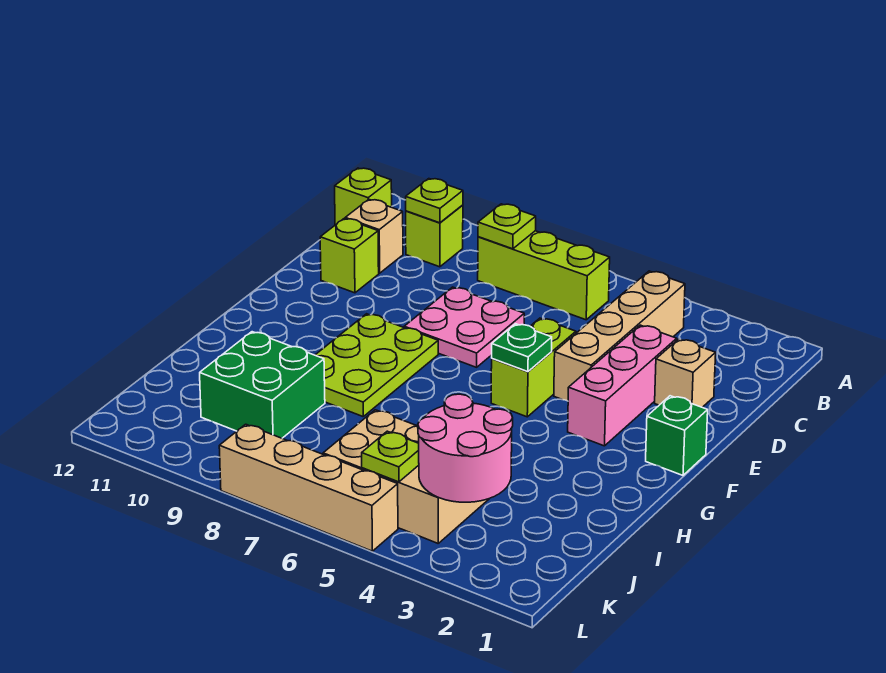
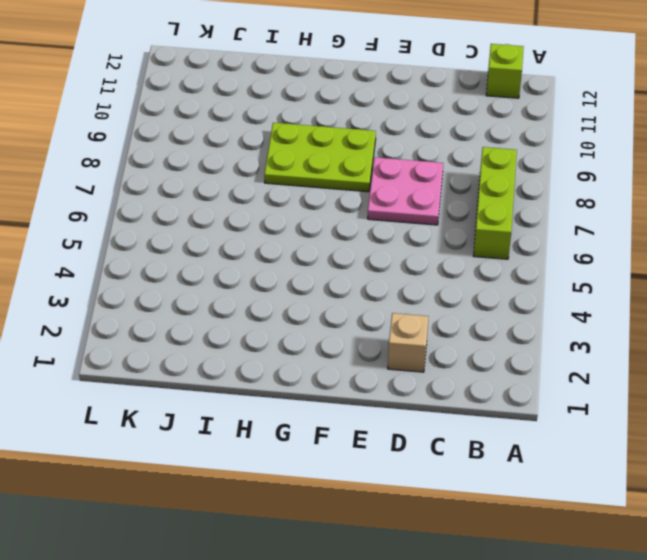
none -> tan brick B4:E4 level 1
none -> lime brick B10 level 1
none -> tan brick C11 level 1

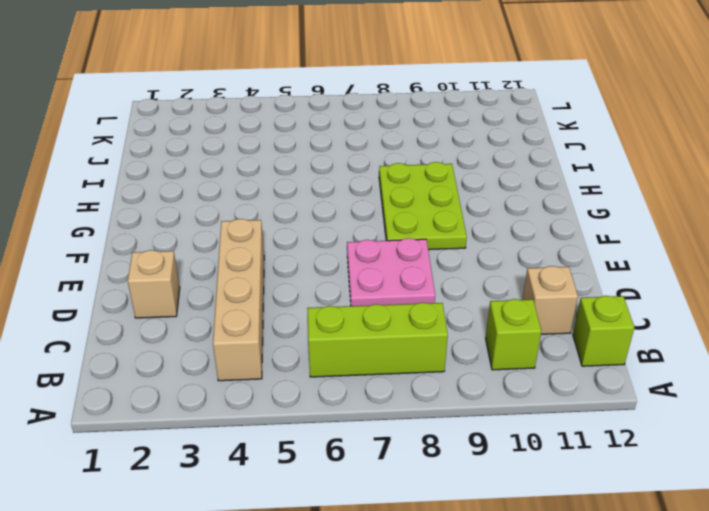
none -> pink brick D3:F3 level 1
none -> lime brick D11 level 1
none -> lime brick E5:F5 level 1

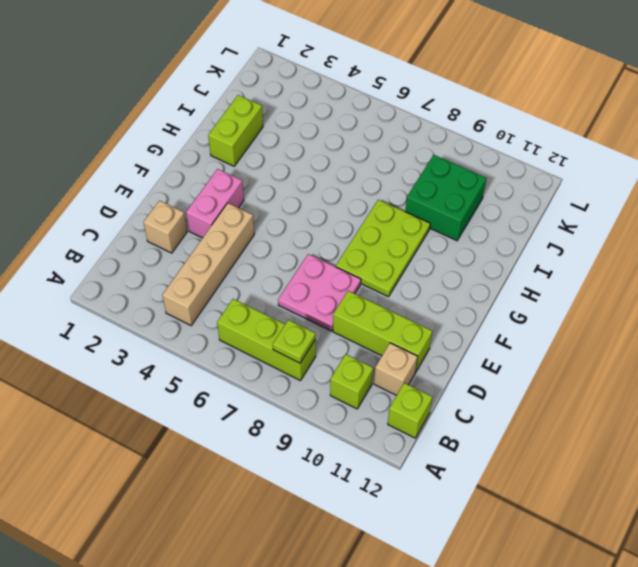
lime brick D9:D11 level 1 -> lime brick D11 level 1
pink brick E3:F3 level 1 -> pink brick D3:F3 level 1
lime brick H2:I2 level 1 -> lime brick E5:F5 level 1
none -> green brick F1 level 1
none -> tan brick J4:K6 level 1
none -> tan brick L5:L8 level 1

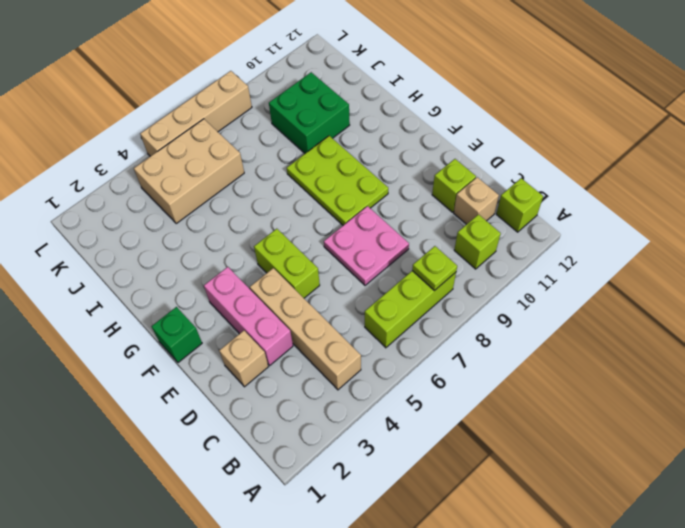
none -> lime plate B10 level 2
none -> green plate F5 level 2
none -> pink round brick J3:K4 level 2

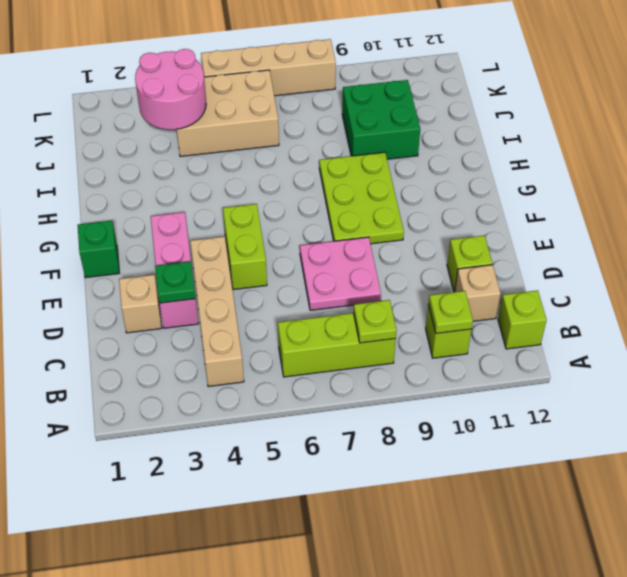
green plate D3 level 2 -> green plate F5 level 2
none -> lime plate K5 level 2

